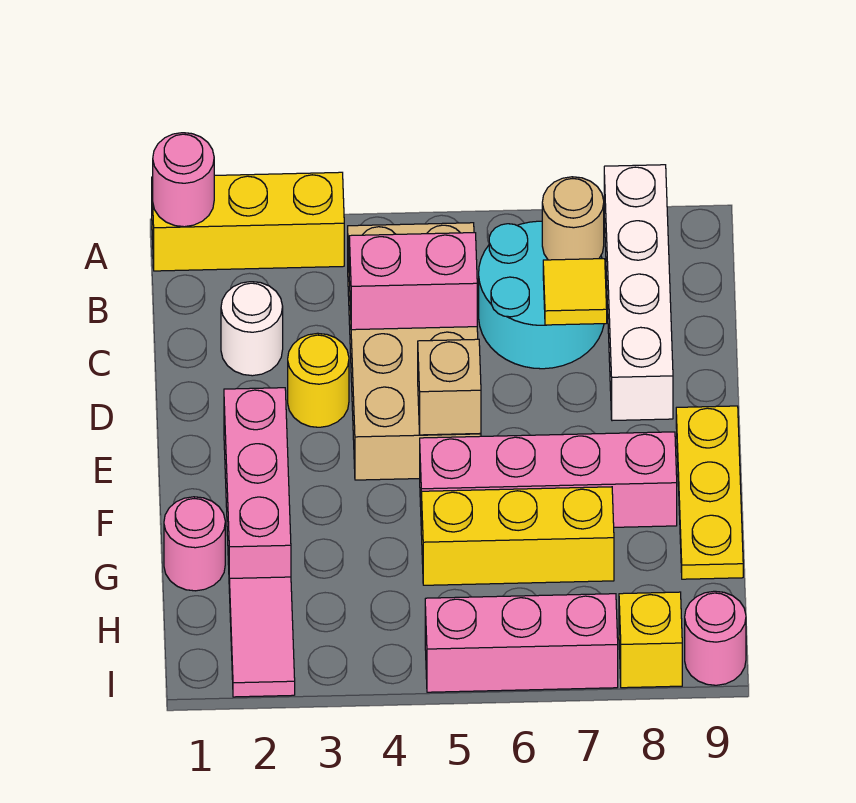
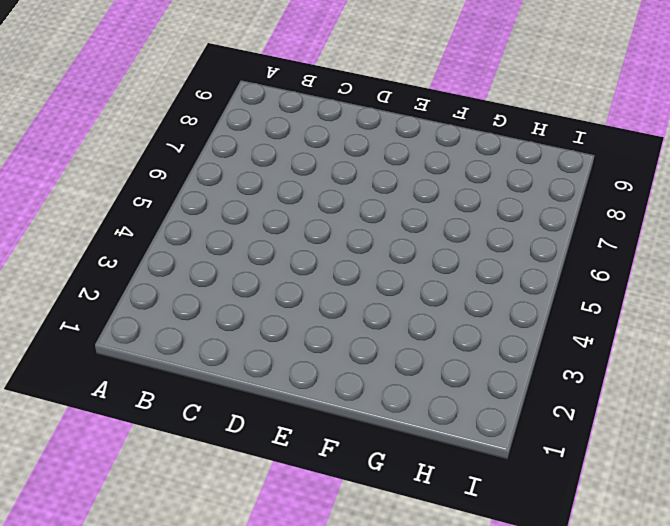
none -> yellow brick A1:A3 level 1
none -> white brick A8:D8 level 1
none -> tan brick B4:E5 level 1

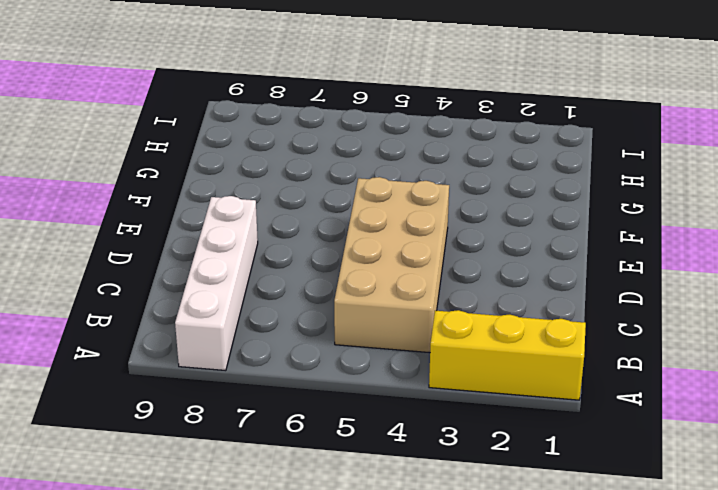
none -> cyan round brick B6:C7 level 1
none -> white round brick C2 level 1
none -> yellow round brick D3 level 1

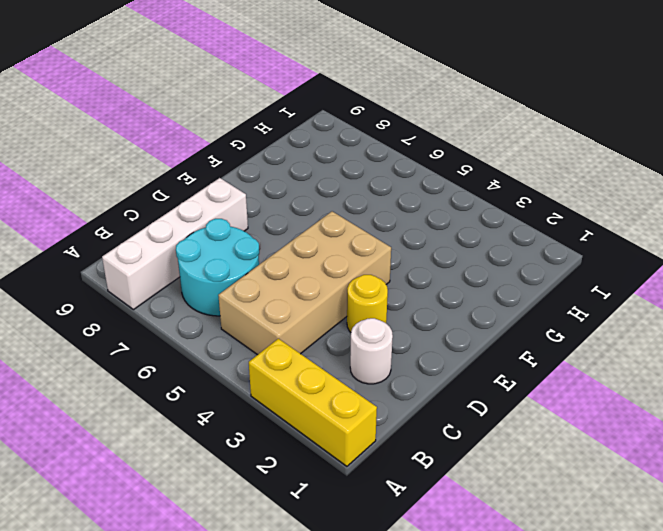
none -> pink brick E2:G2 level 1
none -> yellow plate E9:G9 level 1
none -> pink brick F5:F8 level 1

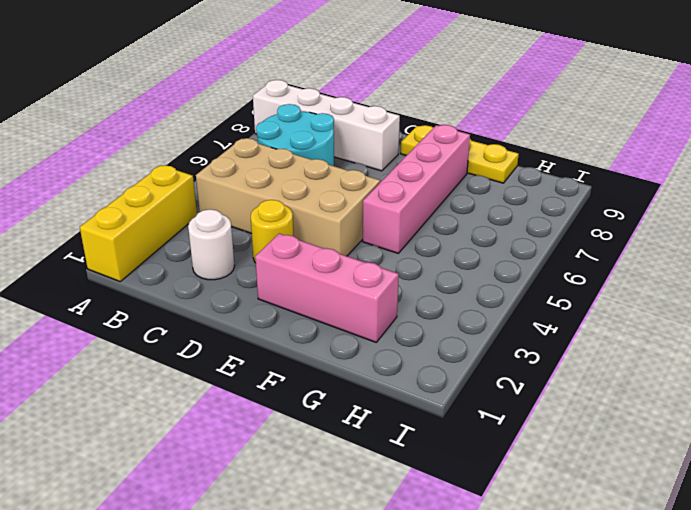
none -> pink round brick G1 level 1
none -> yellow brick G5:G7 level 1
none -> pink tile H2:I2 level 1

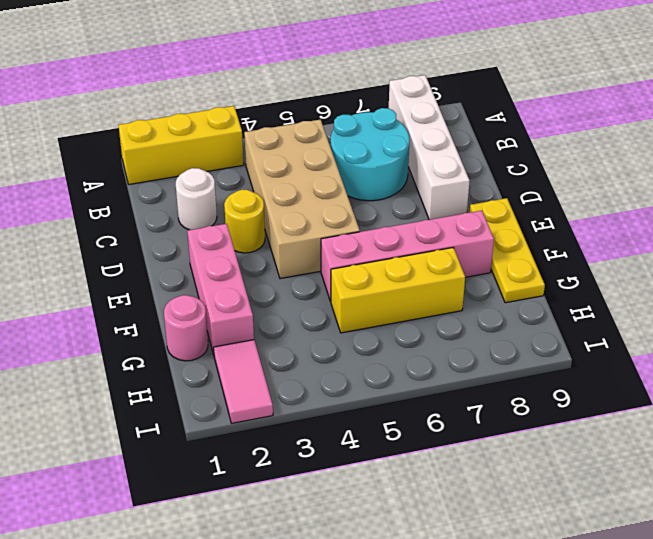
none -> pink brick I5:I7 level 1
none -> yellow brick I8 level 1
none -> pink round brick I9 level 1

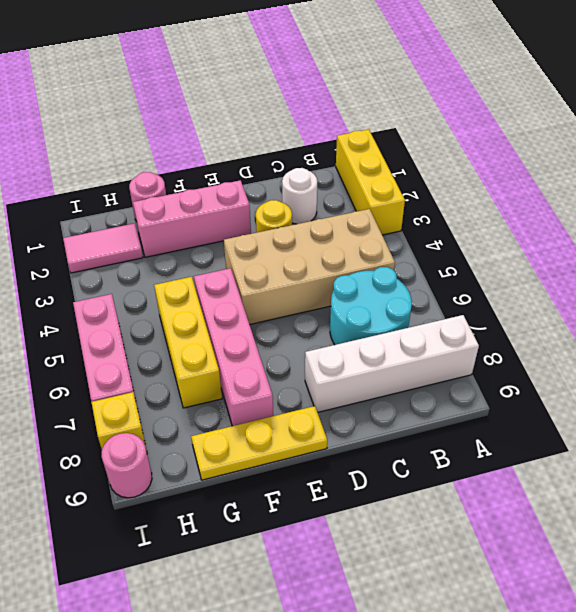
none -> pink round brick A1 level 2
none -> tan round brick B7 level 2
none -> pink brick C4:C5 level 2

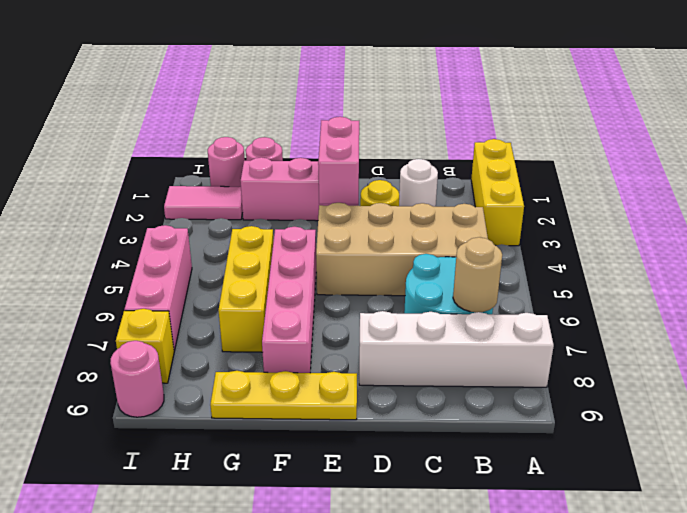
pink brick E2:E3 level 2 -> pink brick C4:C5 level 2
pink round brick H1 level 1 -> pink round brick A1 level 2
none -> yellow tile C7 level 2
none -> tan brick E5 level 2

